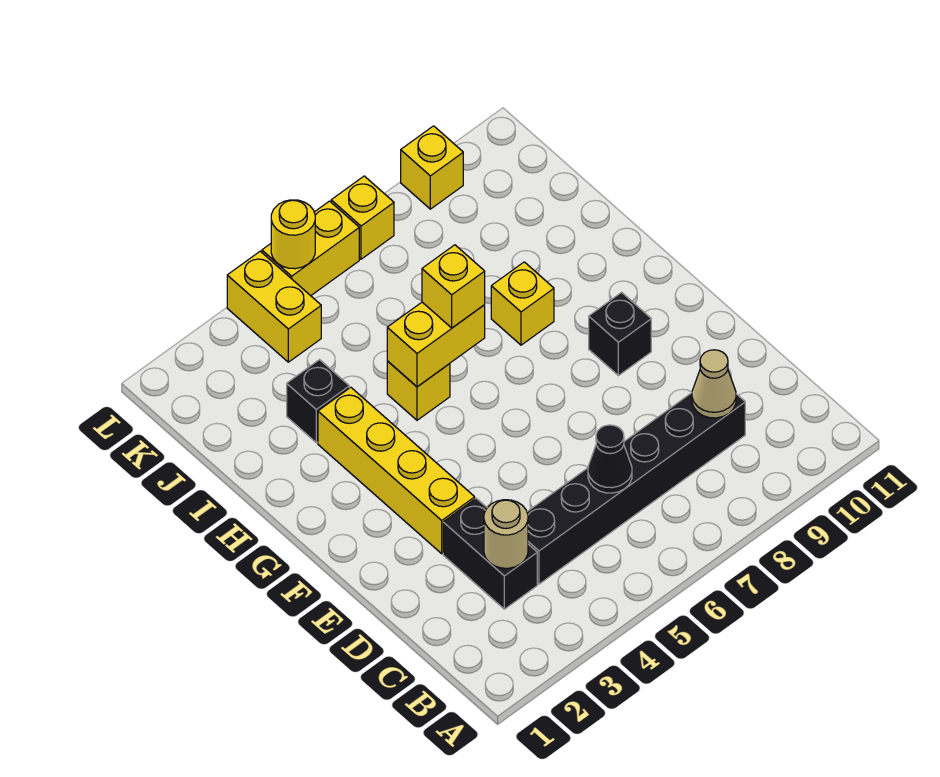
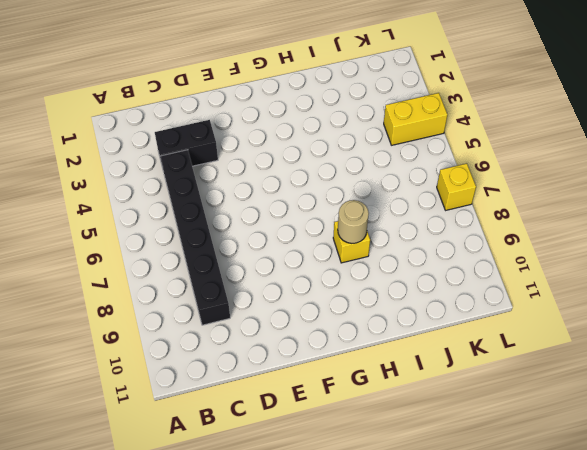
tan round brick H8 level 2 -> tan round brick C3 level 2
none -> yellow brick E3:H3 level 1
none -> black brick F9 level 1
none -> yellow brick H5 level 1

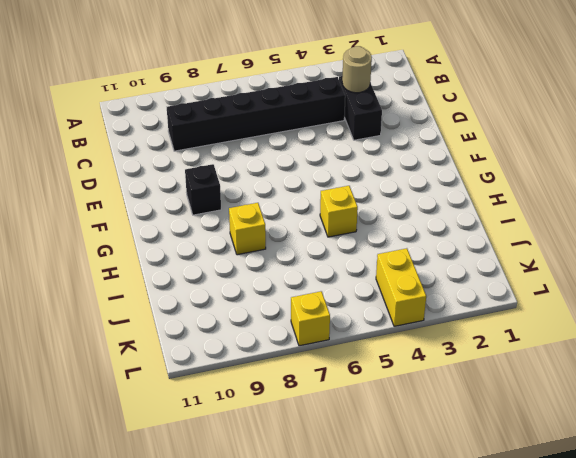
none -> yellow brick E3:H3 level 1
none -> black brick I3 level 1
none -> yellow brick L5:L6 level 1

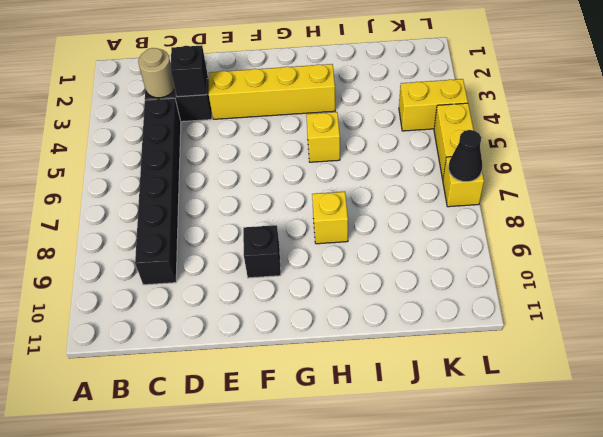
black brick D3 level 2 -> black brick I3 level 1
black cone L7 level 2 -> black cone C6 level 2
none -> yellow brick L9 level 1
none -> tan cone C9 level 2
none -> yellow brick H5:H6 level 2

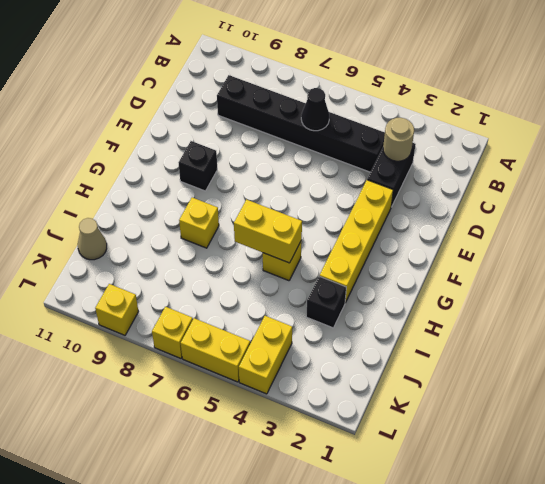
tan cone J11 level 1 -> tan cone C9 level 2
none -> yellow round brick L5 level 2
none -> yellow brick H6 level 3

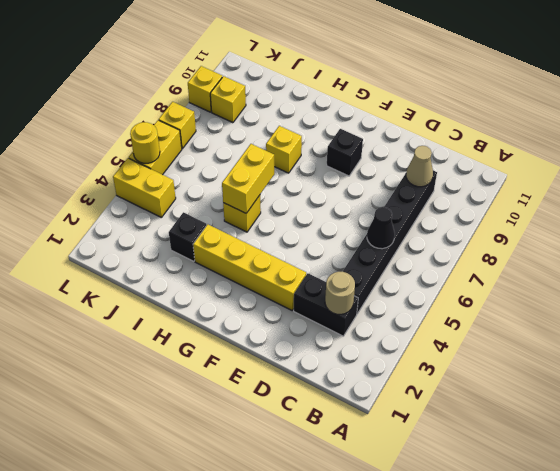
yellow brick K9 level 1 -> yellow brick H6 level 3

